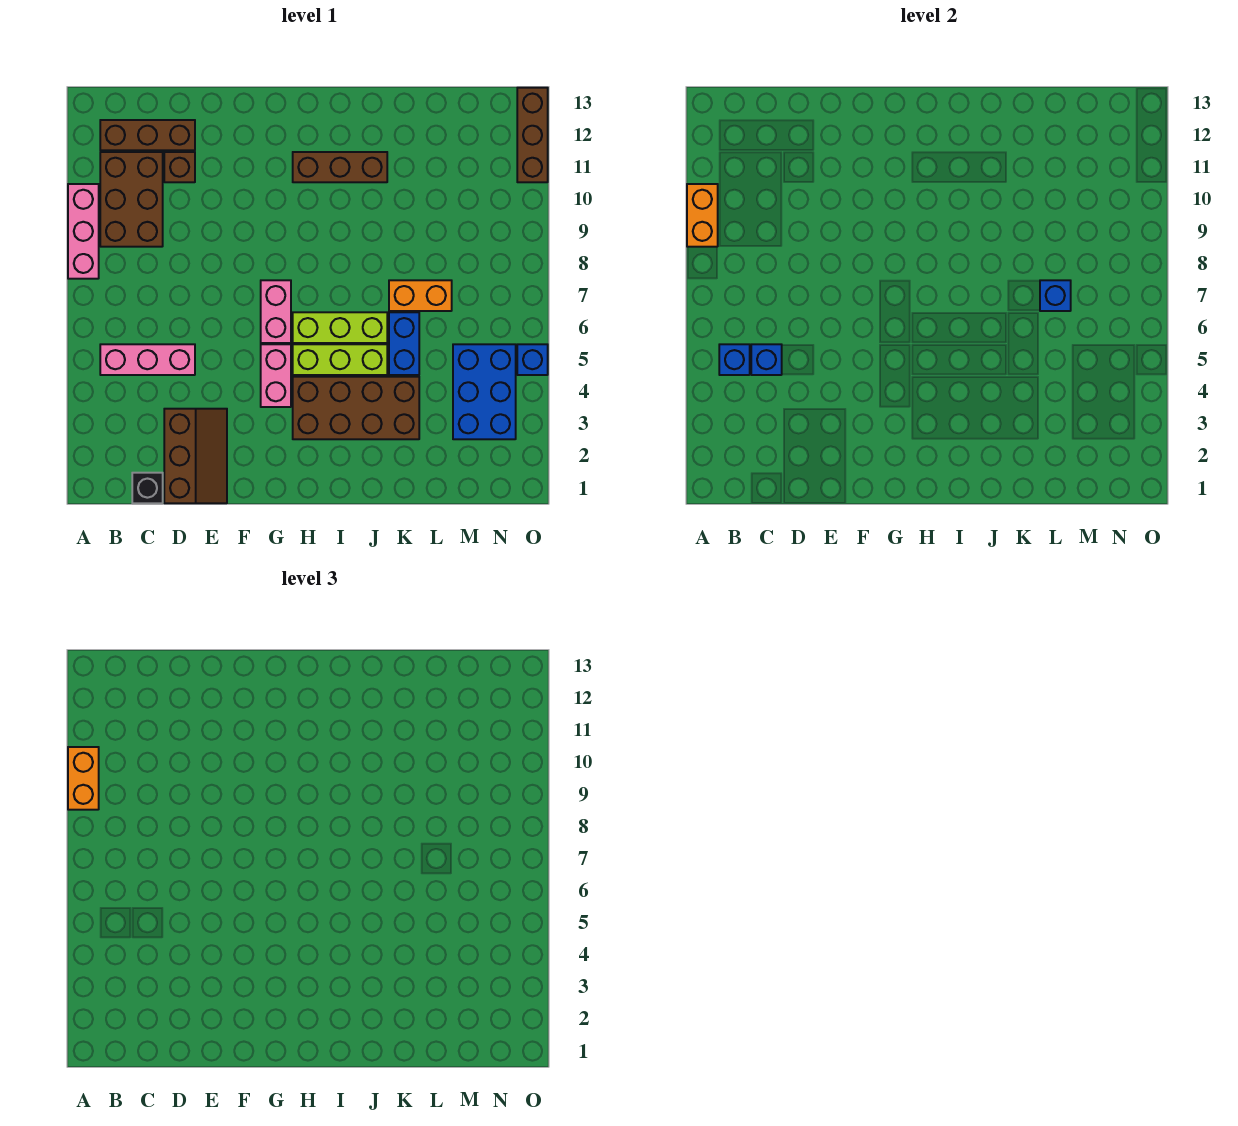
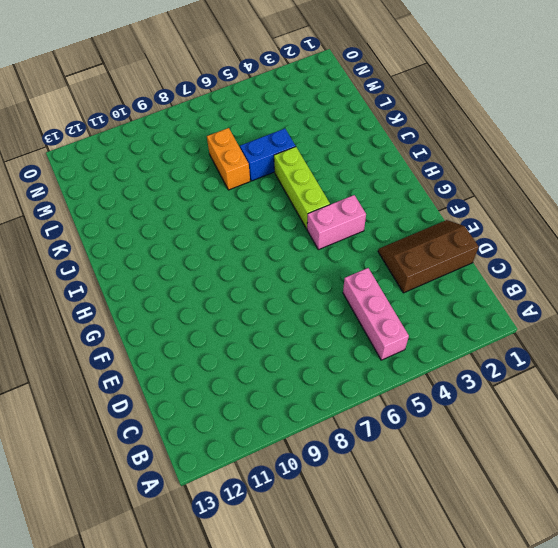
none -> pink brick A8:A10 level 1
none -> brown brick B9:C11 level 1
none -> brown brick B12:D12 level 1

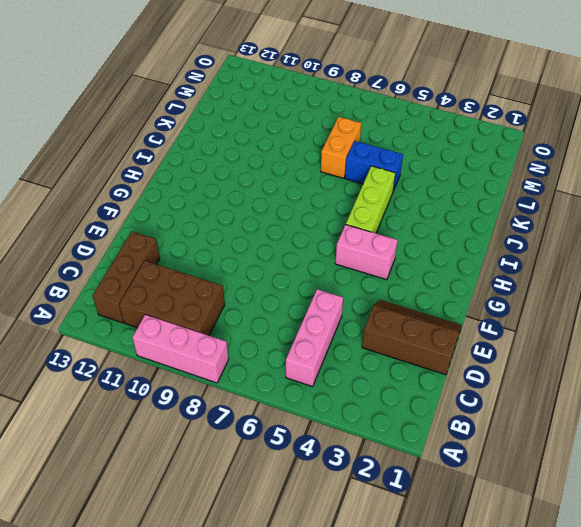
none -> black brick C1 level 1
none -> brown brick D11 level 1
none -> pink brick G6:G7 level 1

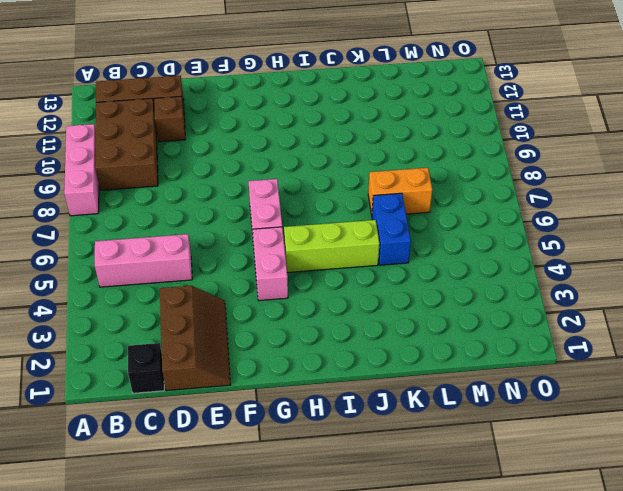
none -> brown brick H3:K4 level 1
none -> lime brick H6:J6 level 1
none -> brown brick H11:J11 level 1

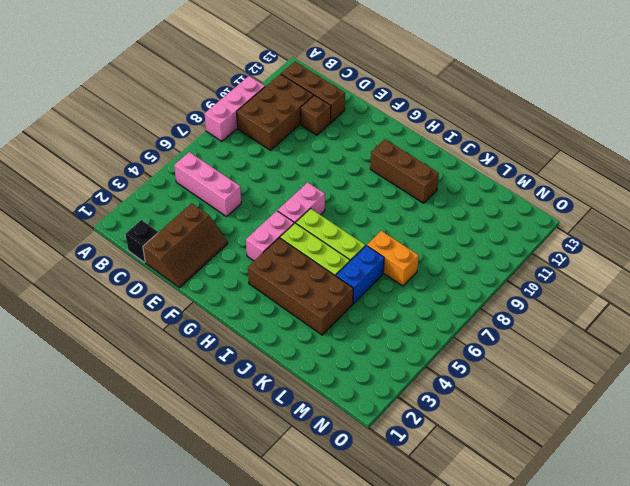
none -> blue brick M3:N5 level 1
none -> blue brick O5 level 1
none -> brown brick O11:O13 level 1

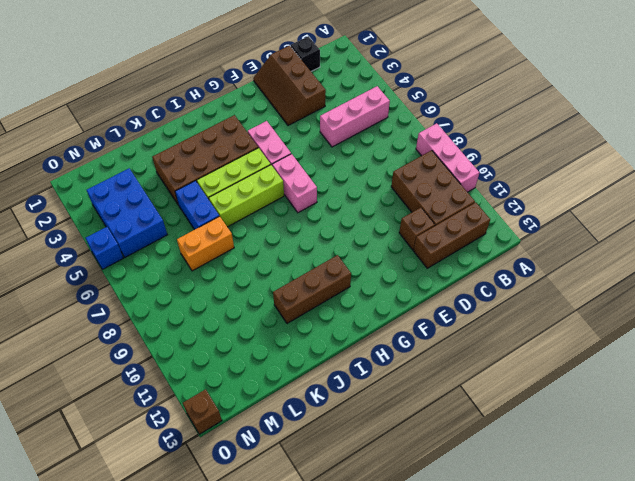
brown brick O13 level 1 -> brown brick O11:O13 level 1
none -> orange brick A9:A10 level 2
none -> blue brick B5 level 2
none -> blue brick C5 level 2

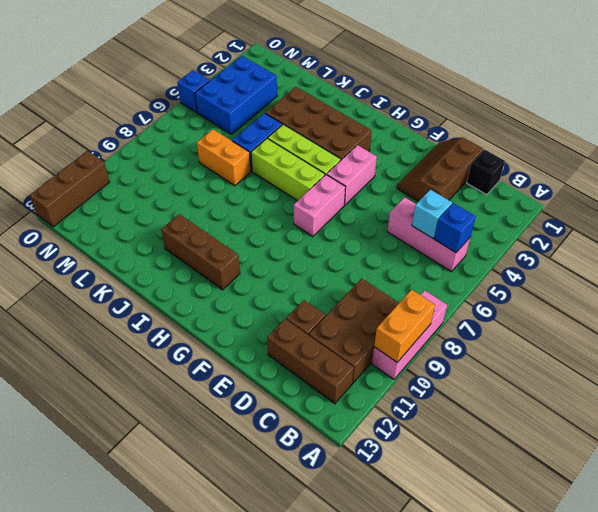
cyan brick C5 level 2 -> blue brick C5 level 2
none -> blue brick L7 level 2
none -> orange brick A9:A10 level 3

